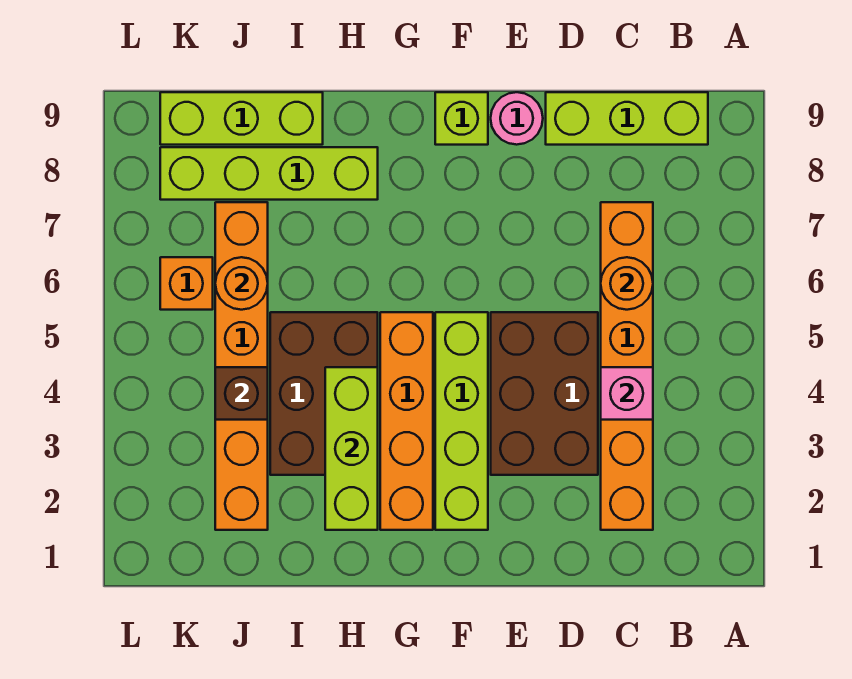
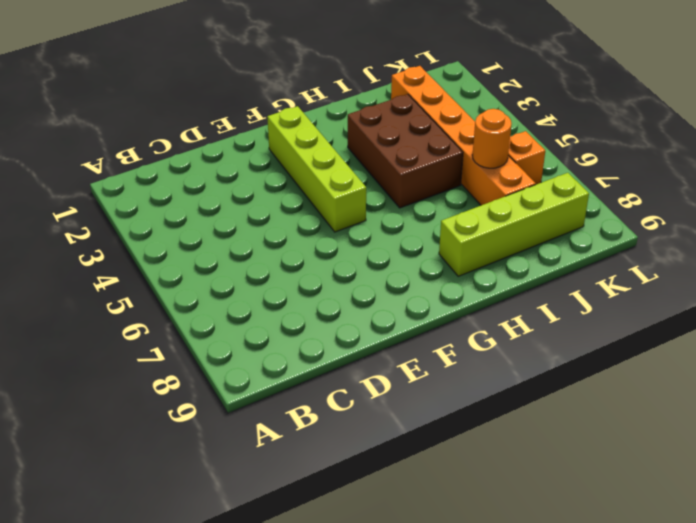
none -> lime brick B9:D9 level 1
none -> orange brick C2:C7 level 1
none -> brown brick D3:E5 level 1

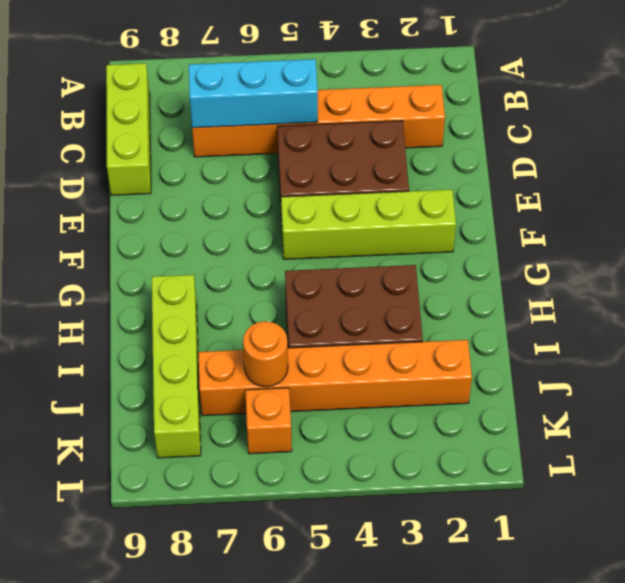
cyan brick C5:C7 level 2 -> orange round brick C6 level 2
none -> pink round brick E9 level 1
none -> lime brick F9 level 1
none -> orange brick G2:G5 level 1

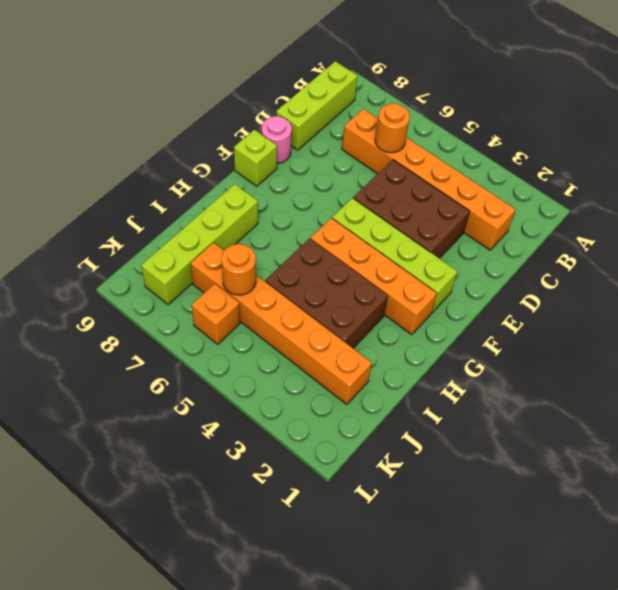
none -> lime brick I9:K9 level 1
none -> pink brick C4 level 2
none -> lime brick H2:H4 level 2

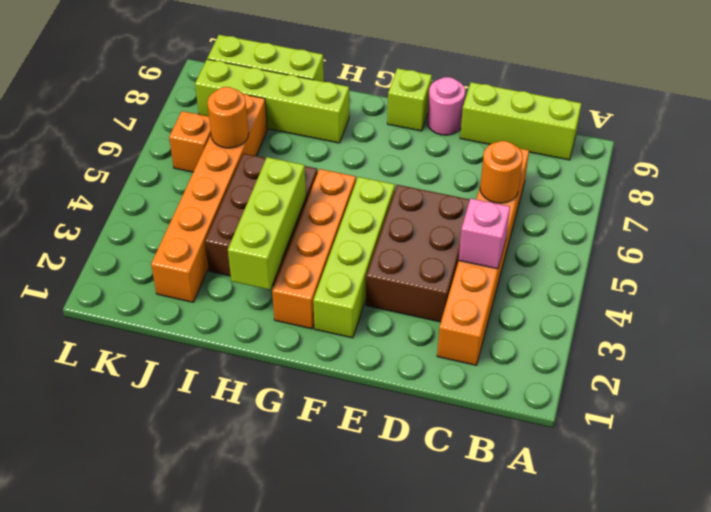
none -> brown brick J4 level 2

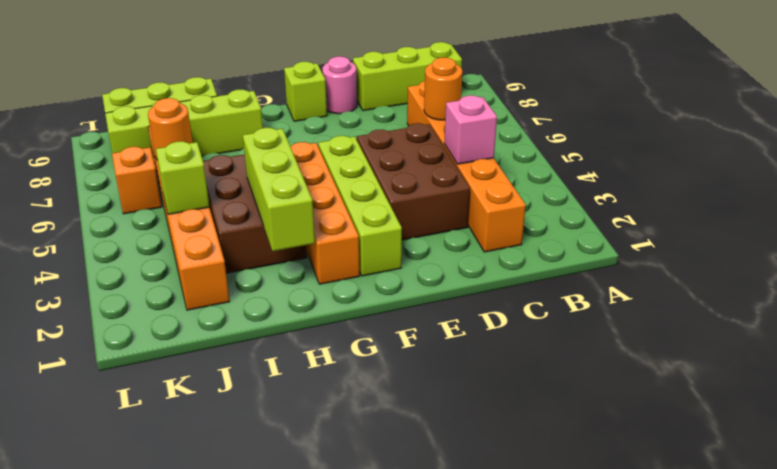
lime brick J4 level 2 -> brown brick J4 level 2

